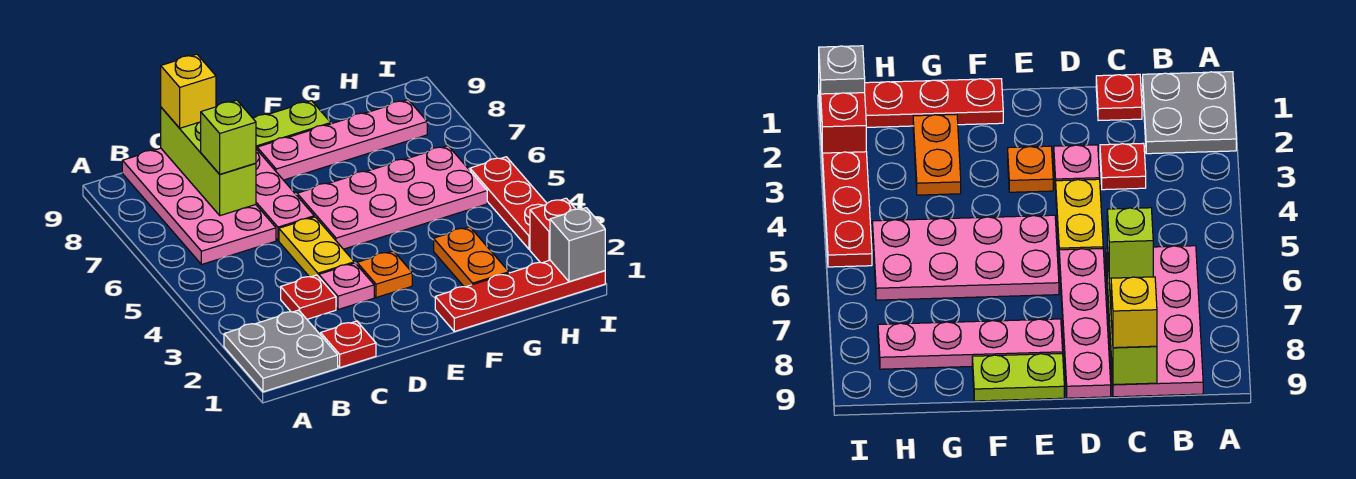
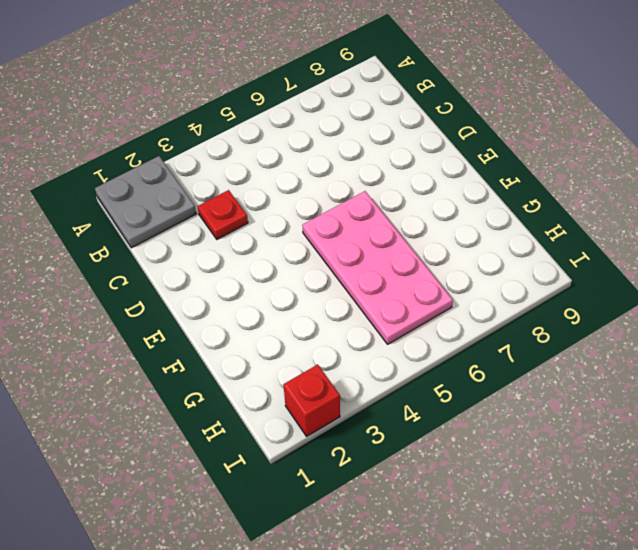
none -> pink plate B6:C9 level 1
none -> red plate C1 level 1
none -> pink plate D3 level 1

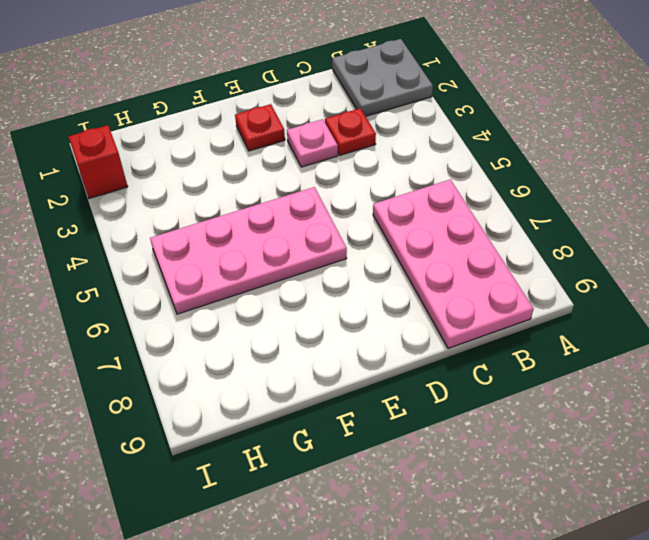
red plate E2 level 1 -> red plate C1 level 1
none -> yellow plate D4:D5 level 1
none -> pink plate D6:D9 level 1
none -> orange plate E3 level 1

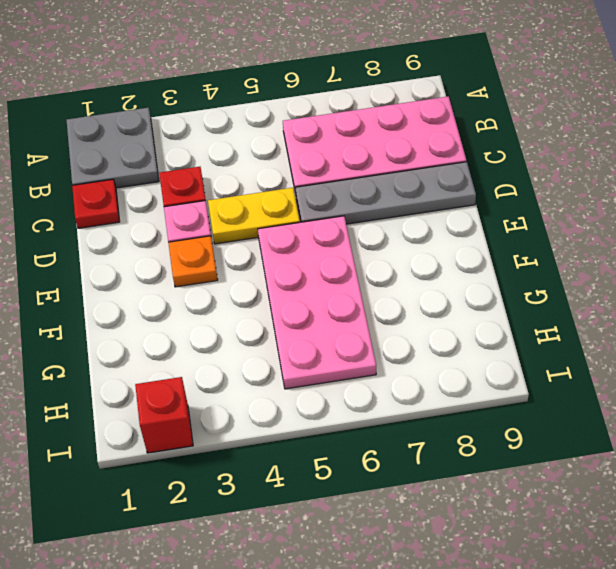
grey plate D6:D9 level 1 -> pink plate D6:D9 level 1
none -> pink plate E8:H8 level 1
none -> lime plate E9:F9 level 1
none -> red plate F1:I1 level 1

